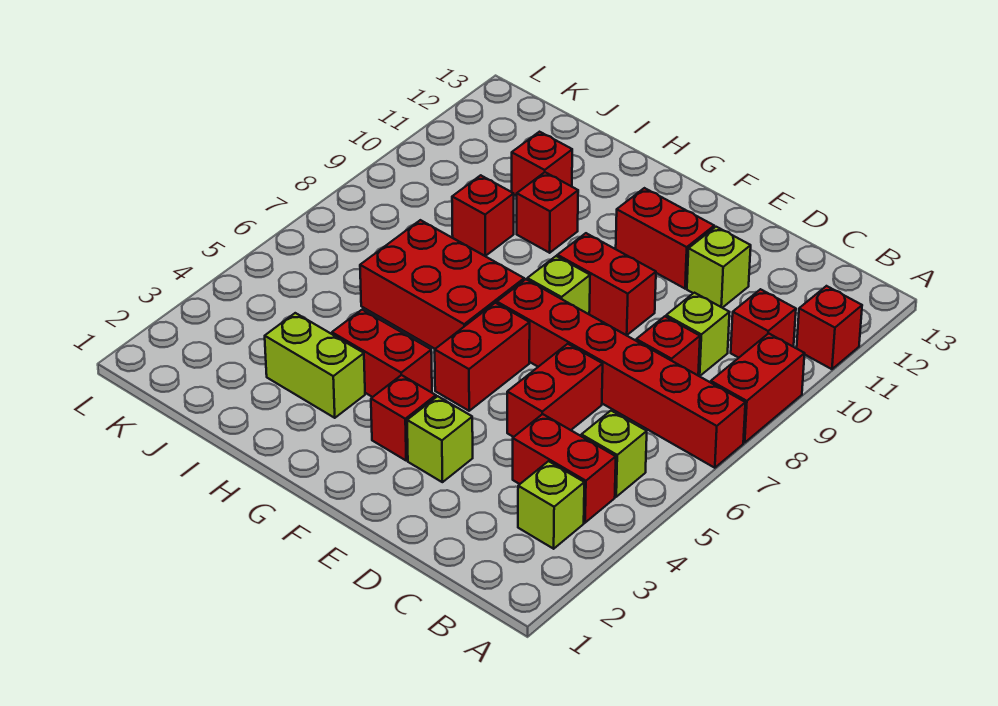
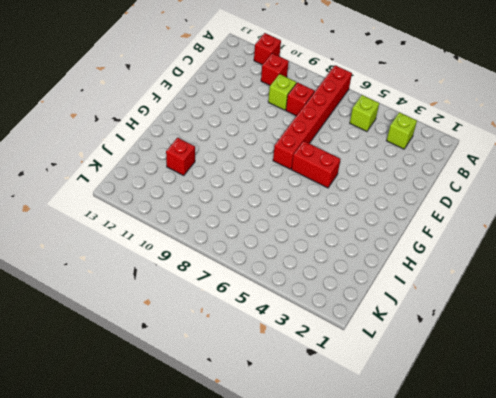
none -> red brick A8:A9 level 1
none -> red brick B4:C4 level 1
none -> red brick D5:D6 level 1

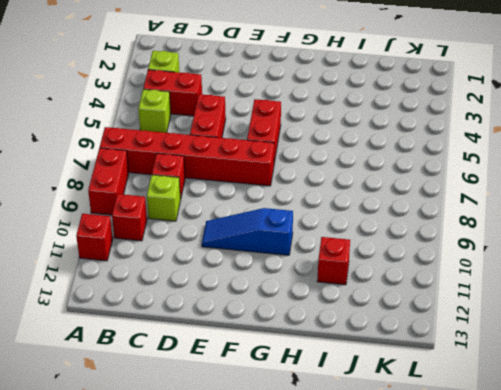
blue slope E10:G10 level 1 top G -> none
none -> lime brick D11 level 1
none -> lime brick E3 level 1
none -> red brick E9:F9 level 1

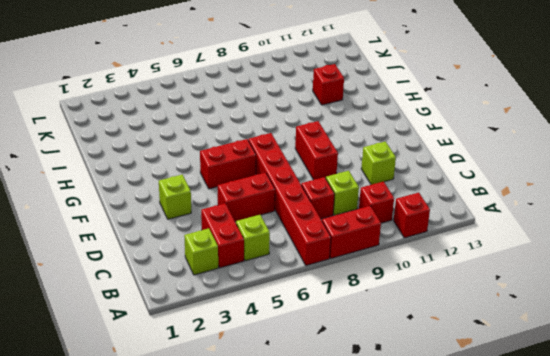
none -> red brick E11:F11 level 1
none -> red brick F3 level 1
none -> lime brick F8 level 1

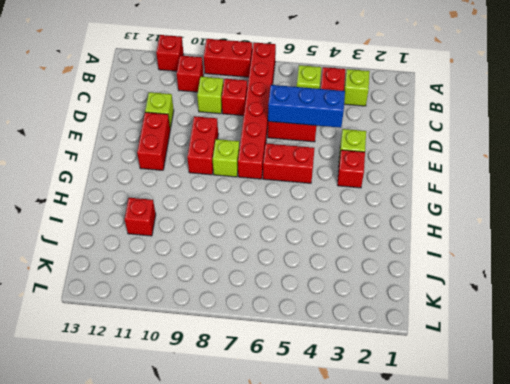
blue brick D4:D6 level 2 -> none
none -> red brick G4:H4 level 1
none -> red brick G6:I7 level 1
none -> lime brick H3:I3 level 1

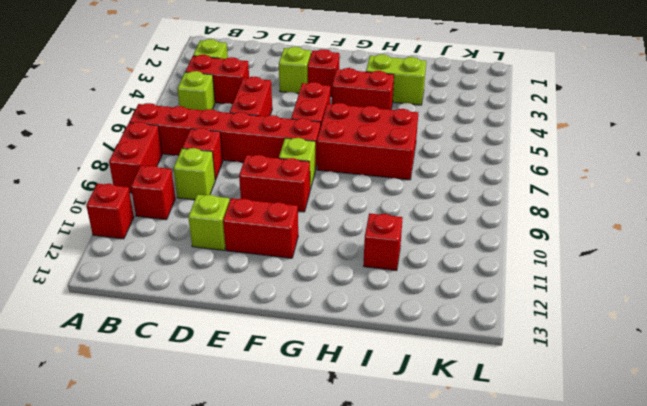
none -> red brick H10 level 1
none -> red brick I9 level 1

